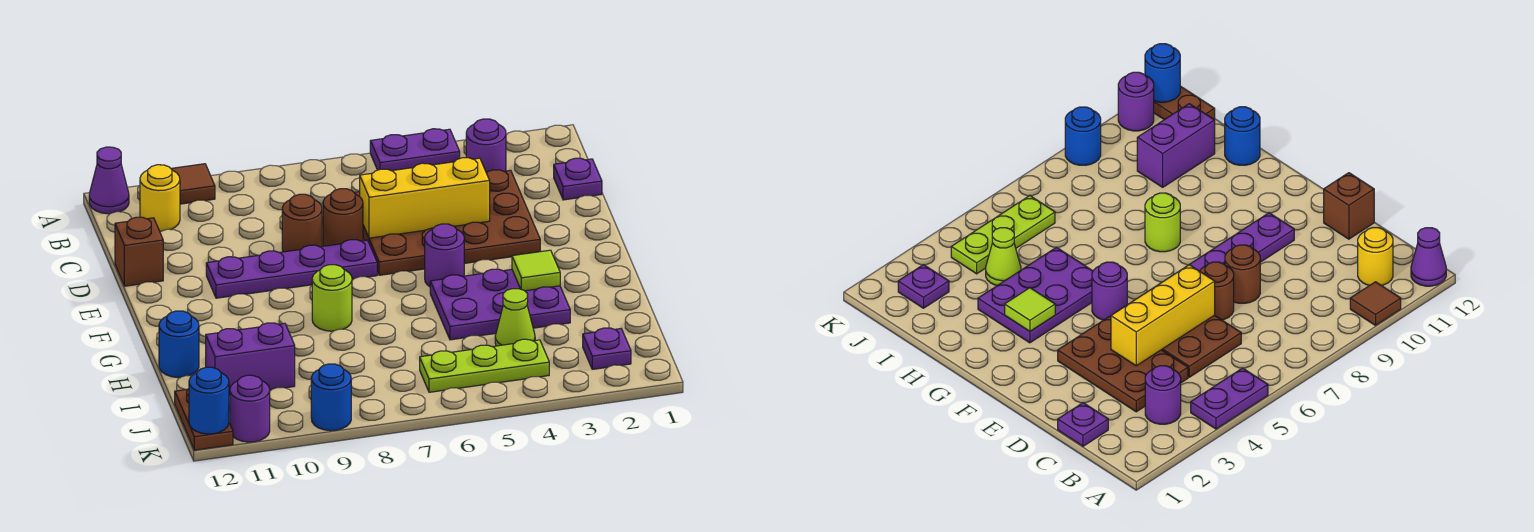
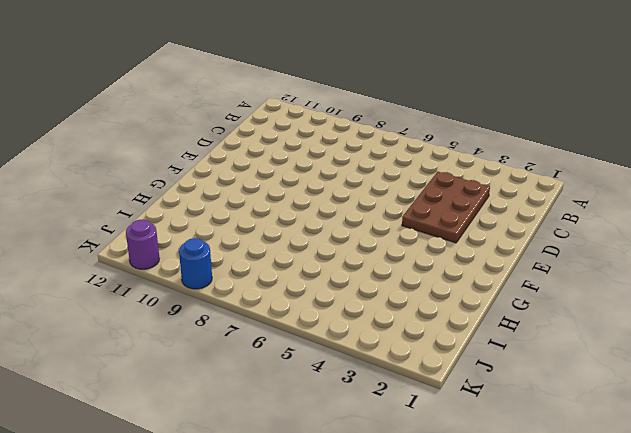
none -> purple plate A4:A5 level 1
none -> brown tile A10 level 1
none -> purple cone A12 level 1

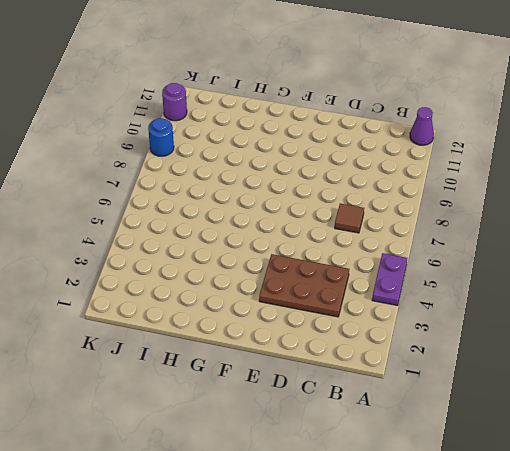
brown tile C7 level 1 -> brown tile A10 level 1
none -> purple round brick B3 level 1
none -> yellow round brick B11 level 1
none -> purple plate C1 level 1

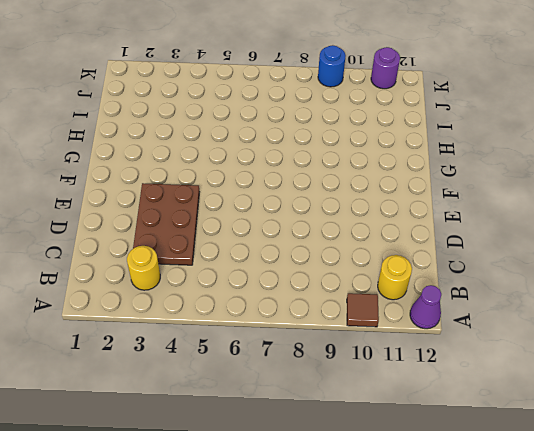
yellow round brick B3 level 1 -> purple round brick B3 level 1
none -> purple plate A4:A5 level 1
none -> purple plate C1 level 1
none -> brown plate C5:E6 level 1

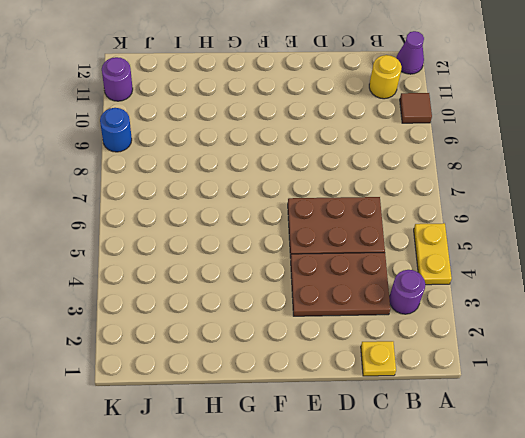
yellow plate A4:A5 level 1 -> purple plate A4:A5 level 1
yellow plate C1 level 1 -> purple plate C1 level 1
none -> brown round brick D7 level 1
none -> brown round brick D8 level 1
none -> brown brick D12 level 1

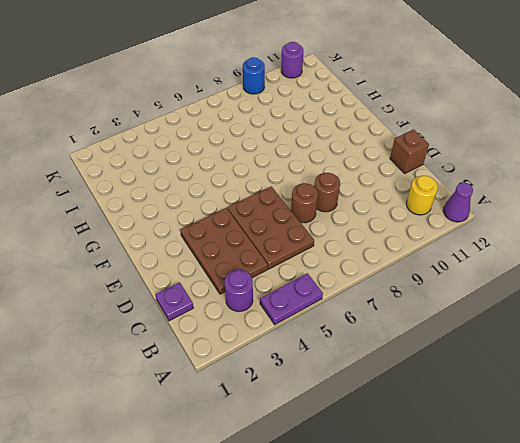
none -> brown tile A10 level 1
none -> purple plate E7:E10 level 1
none -> purple round brick F5 level 1

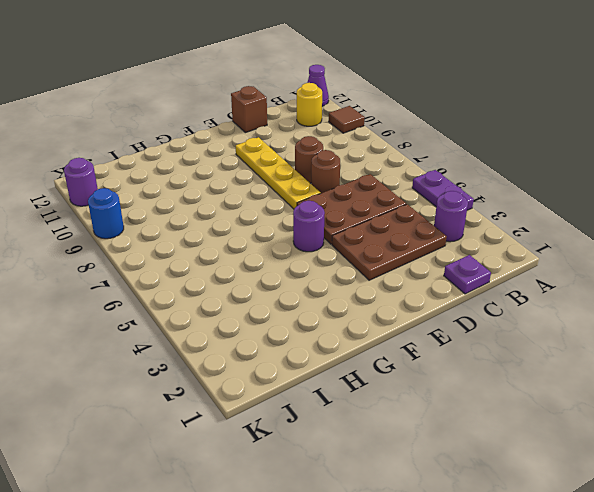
yellow plate E7:E10 level 1 -> purple plate E7:E10 level 1
none -> purple plate G3:H5 level 1
none -> lime round brick G8 level 1
none -> blue round brick H12 level 1

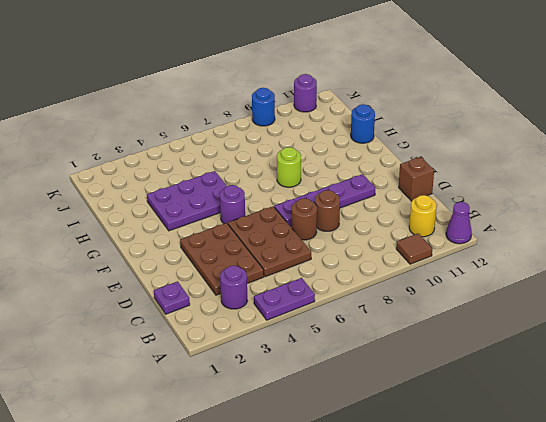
none -> lime cone I4 level 1
none -> purple brick I10:I11 level 1
none -> purple plate J2 level 1

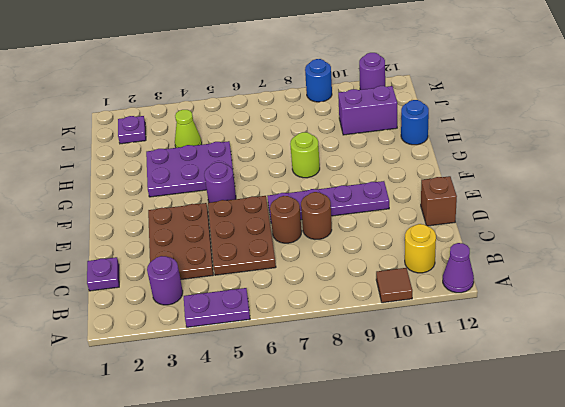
none -> lime plate J4:J6 level 1
none -> brown plate J12:K12 level 1
none -> yellow brick D4:D6 level 2

